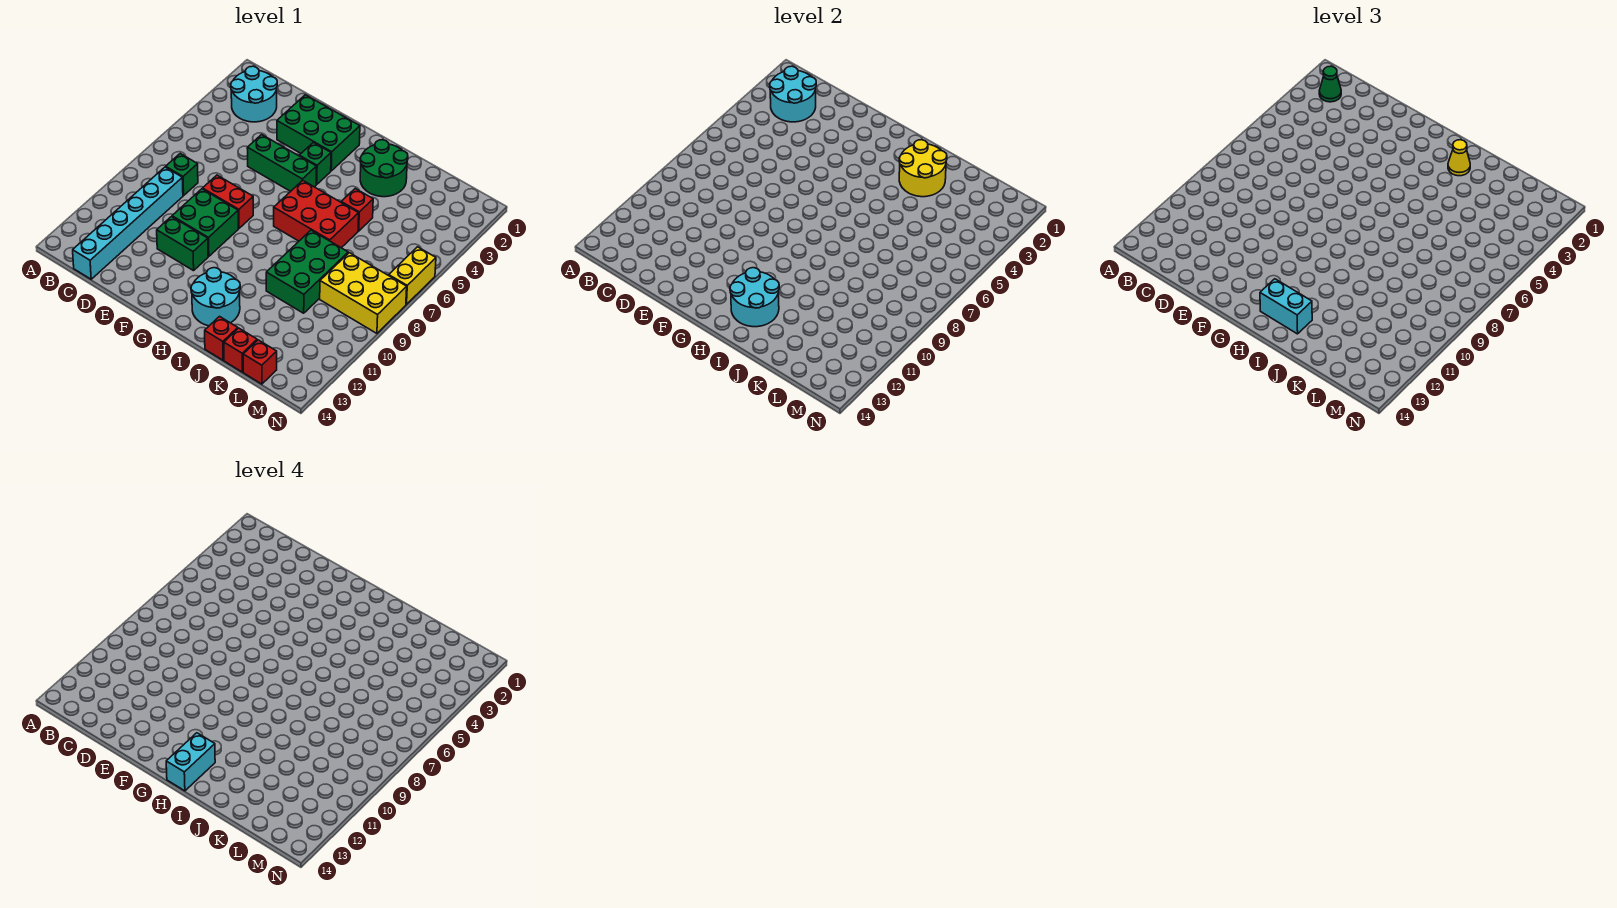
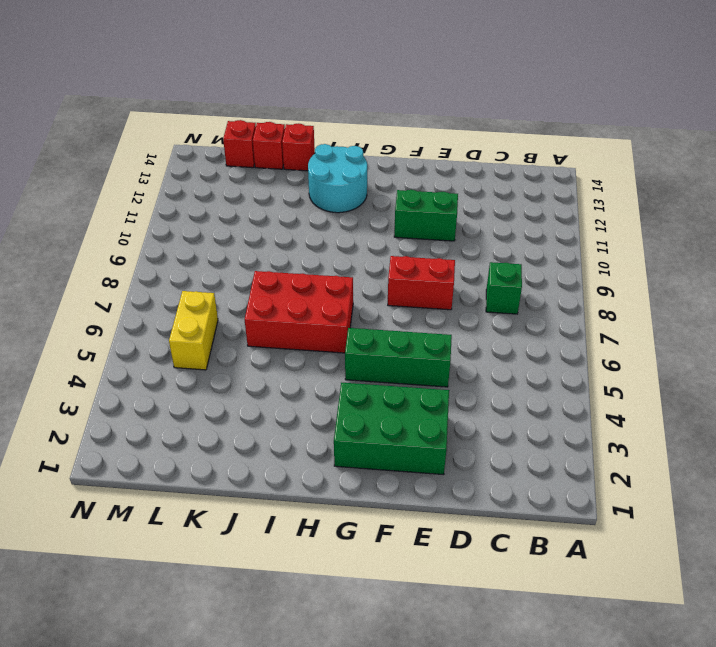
yellow brick L5:L6 level 1 -> yellow brick N6:N7 level 1
none -> cyan round brick B2:C3 level 1
none -> cyan brick C9:C14 level 1
none -> green brick E9:F10 level 1

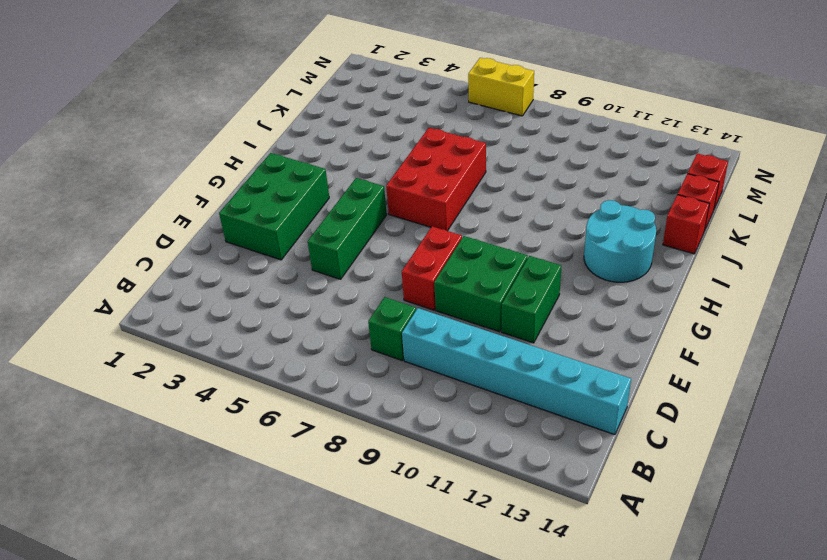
none -> cyan round brick B2:C3 level 1
none -> green brick G4 level 1
none -> green round brick I2:J3 level 1

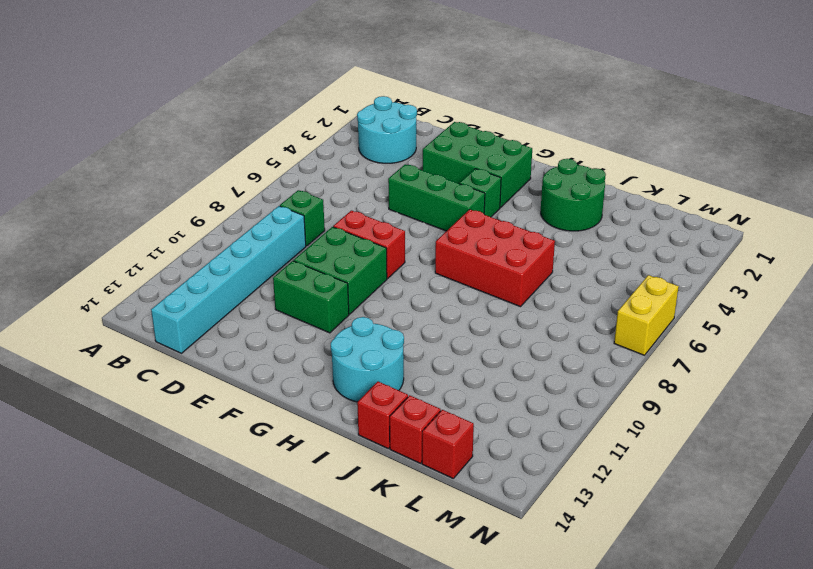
none -> red brick J5 level 1
none -> green brick J8:K10 level 1
none -> yellow brick L8:N9 level 1

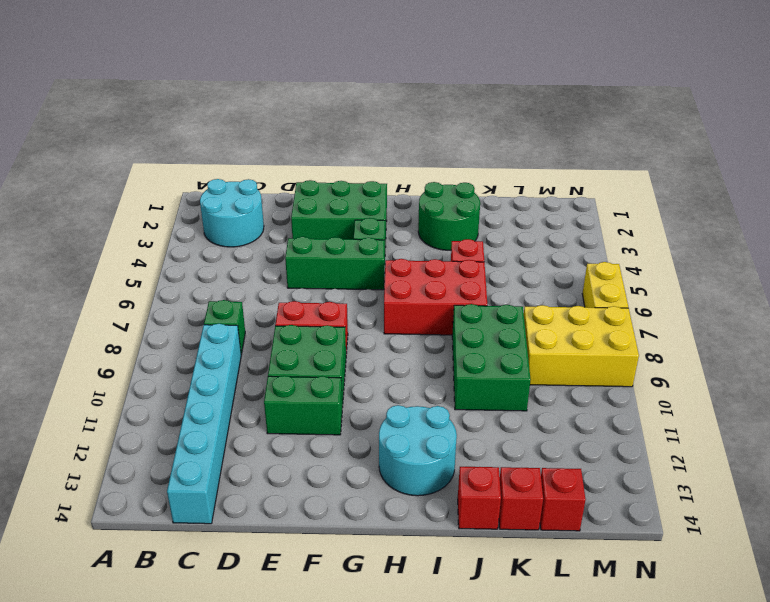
none -> cyan round brick B2:C3 level 2
none -> cyan round brick H12:I13 level 2
none -> yellow round brick I2:J3 level 2

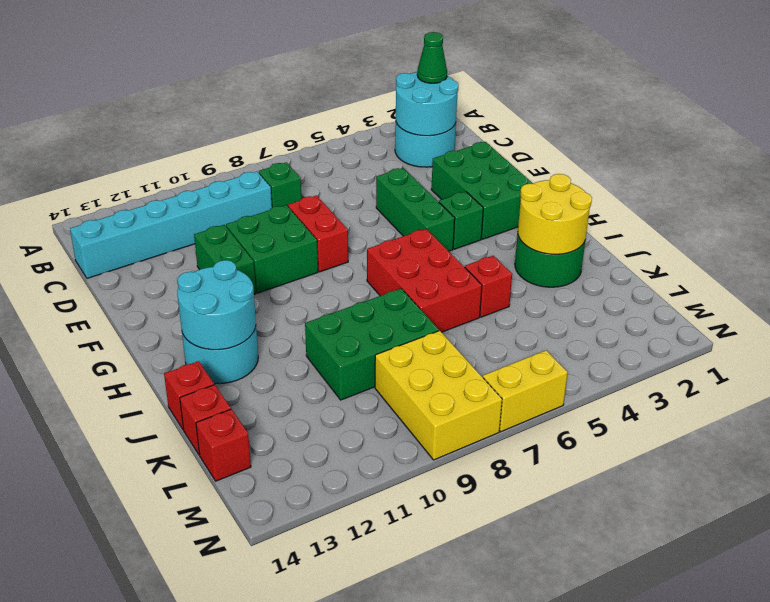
none -> cyan brick H13:I13 level 3
none -> yellow cone I2 level 3
none -> cyan brick H13:H14 level 4

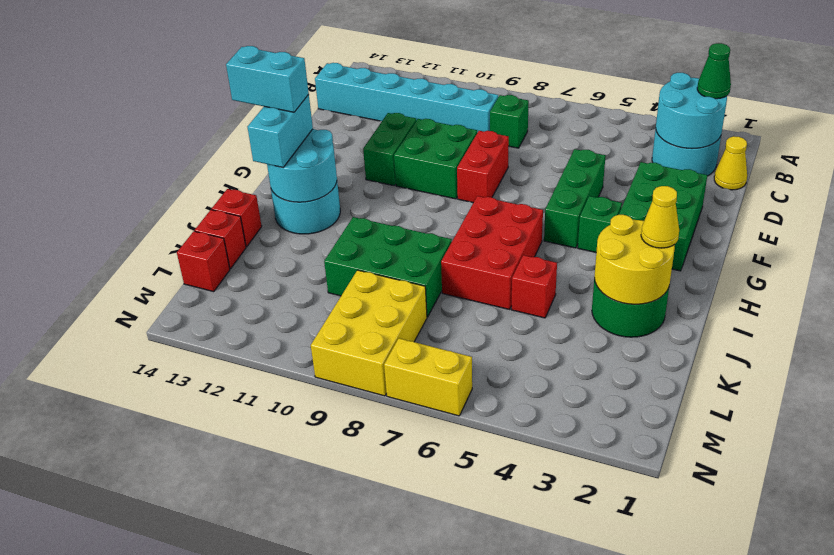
yellow cone C1 level 1 -> none

